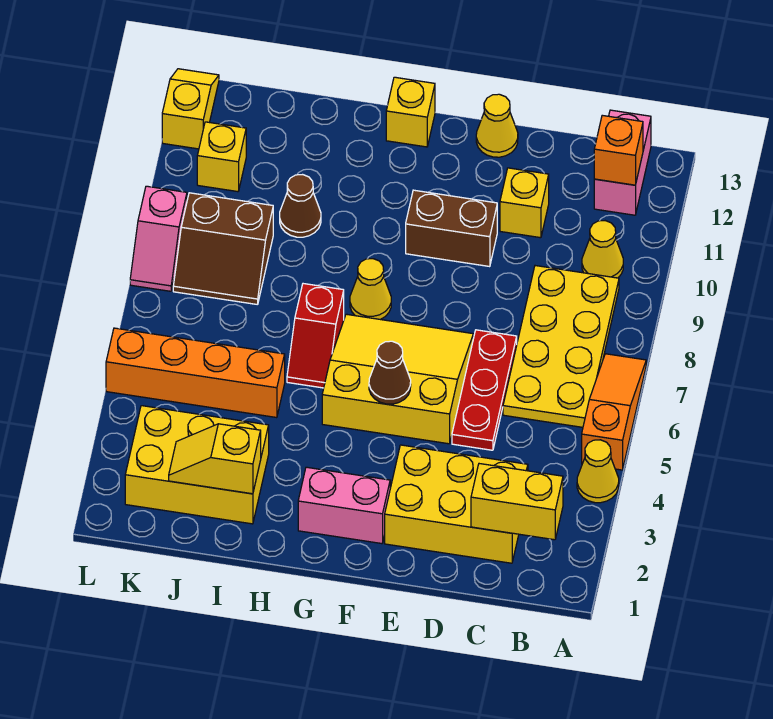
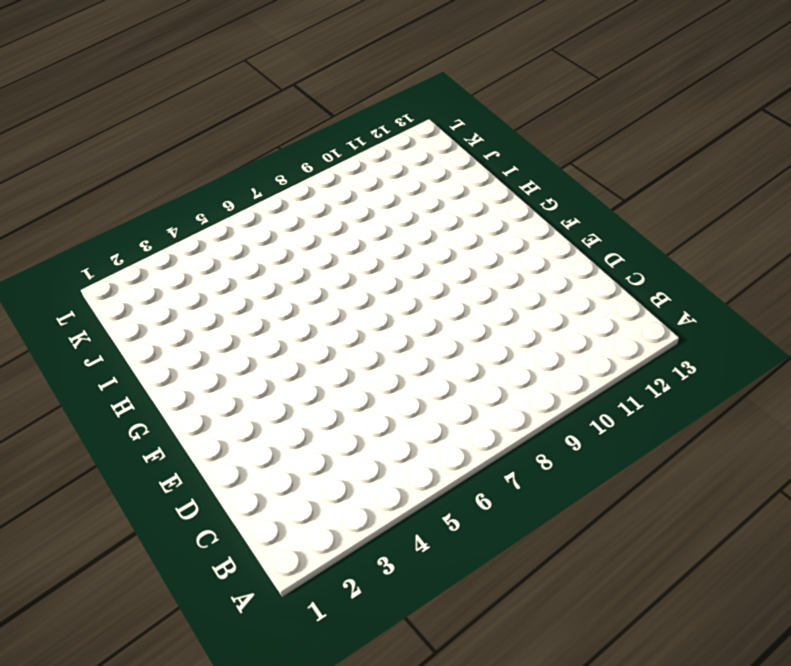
none -> yellow cone A4 level 1
none -> orange slope A5:A7 level 1 top 5
none -> yellow plate B6:C9 level 1

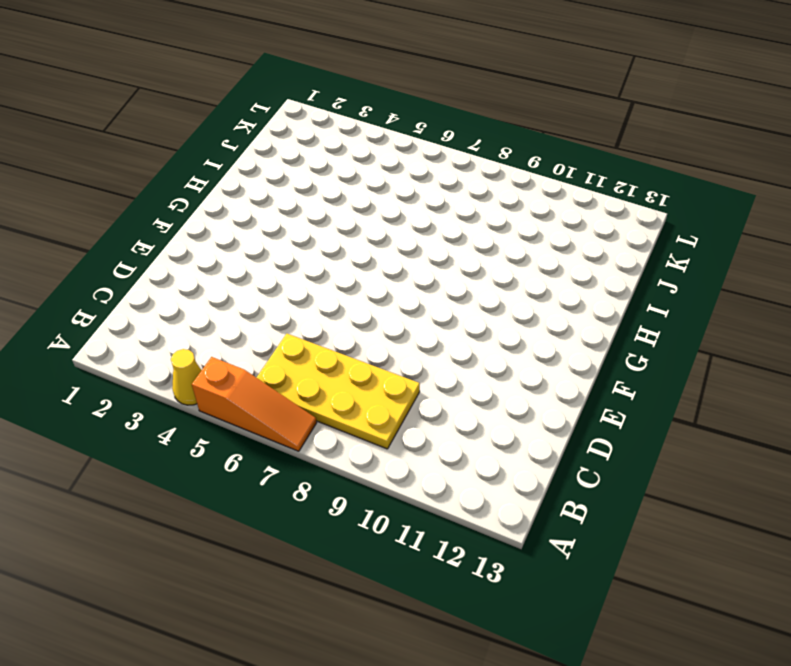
none -> yellow cone B10 level 1
none -> pink brick B12:B13 level 1
none -> yellow brick C2:E3 level 1

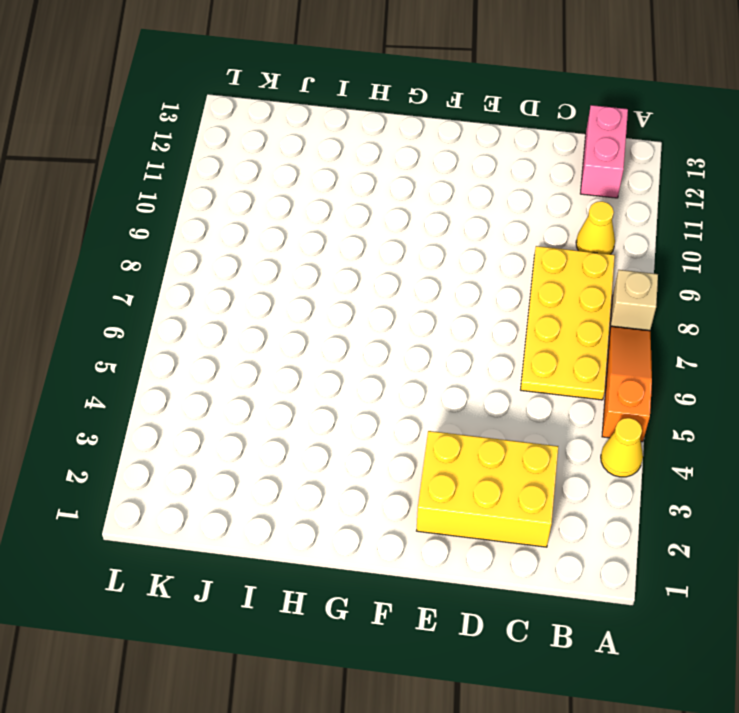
tan brick A8 level 1 -> none
none -> red plate D5:D7 level 1
none -> yellow brick D11 level 1
none -> yellow slope E5:G7 level 1 top 5

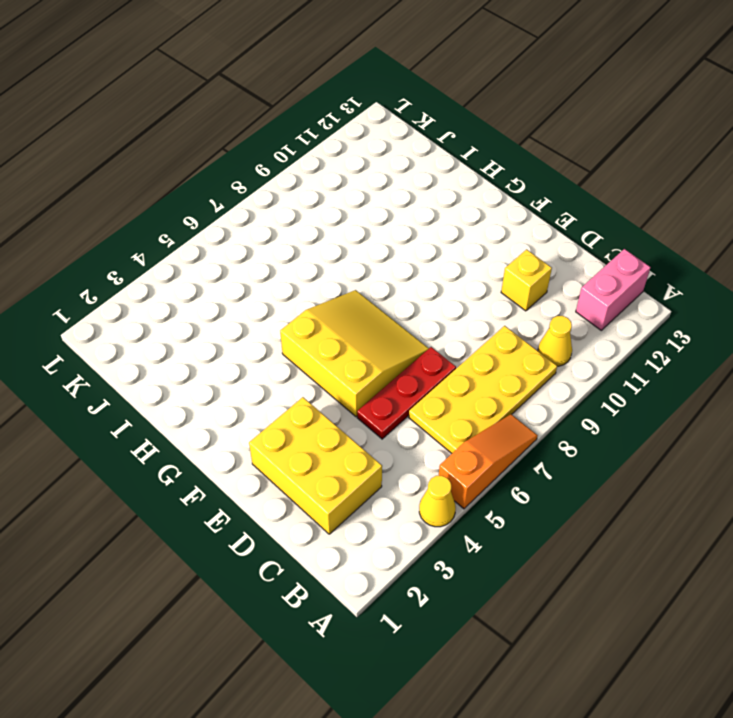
none -> brown brick E10:F10 level 1
none -> yellow cone E13 level 1
none -> pink brick F2:G2 level 1

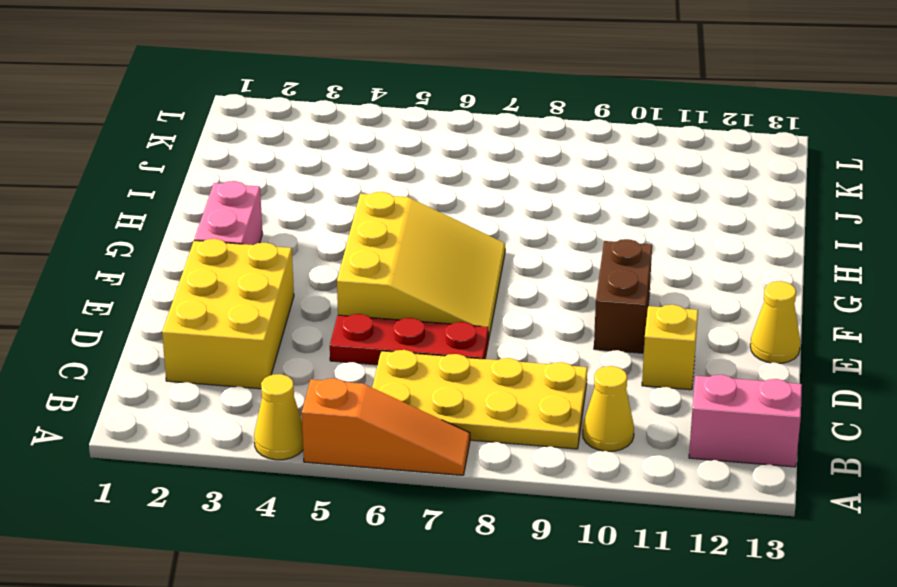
none -> yellow cone G8 level 1
none -> yellow brick G13 level 1
none -> red slope H6:H7 level 1 top 7

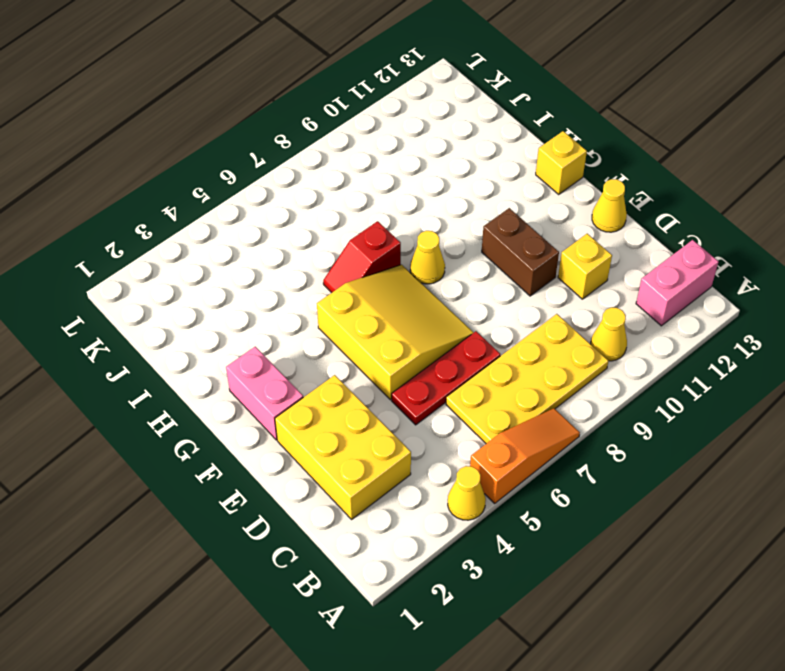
none -> yellow brick I2:K3 level 1
none -> orange brick I5:L5 level 1
none -> brown cone I10 level 1

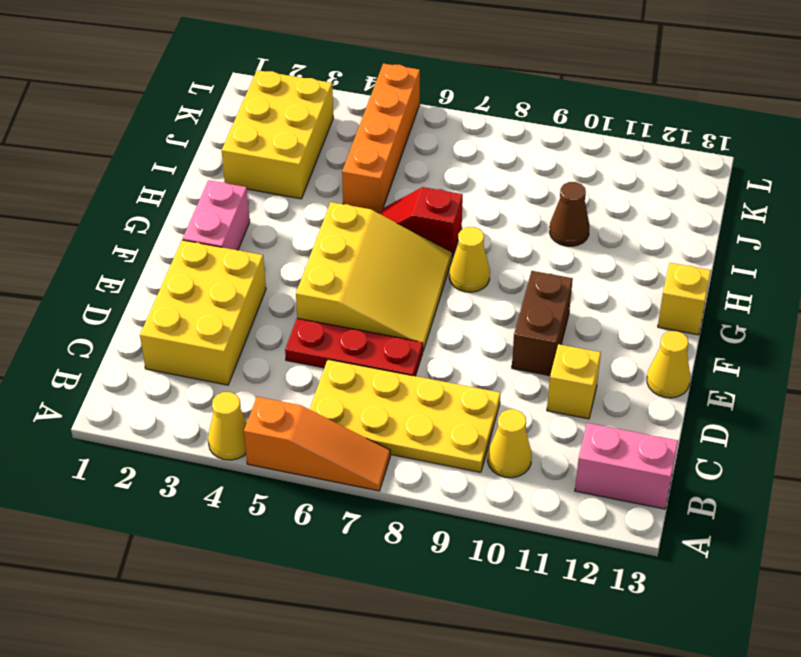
none -> brown slope J8:K9 level 1 top 9
none -> yellow brick K11 level 1
none -> pink slope L8:L9 level 1 top 9

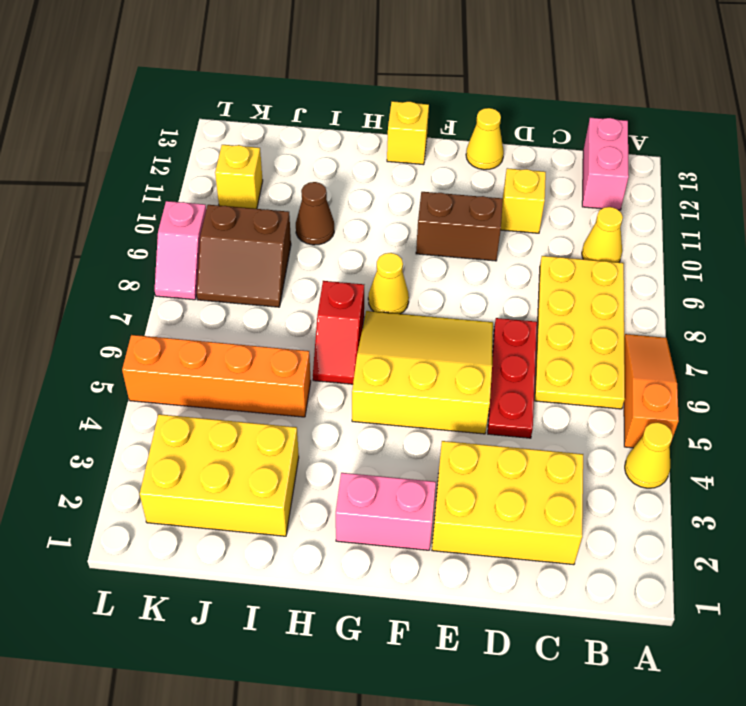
none -> yellow slope L12:L13 level 1 top 12
none -> yellow brick B2:C2 level 2
none -> orange brick B12 level 2

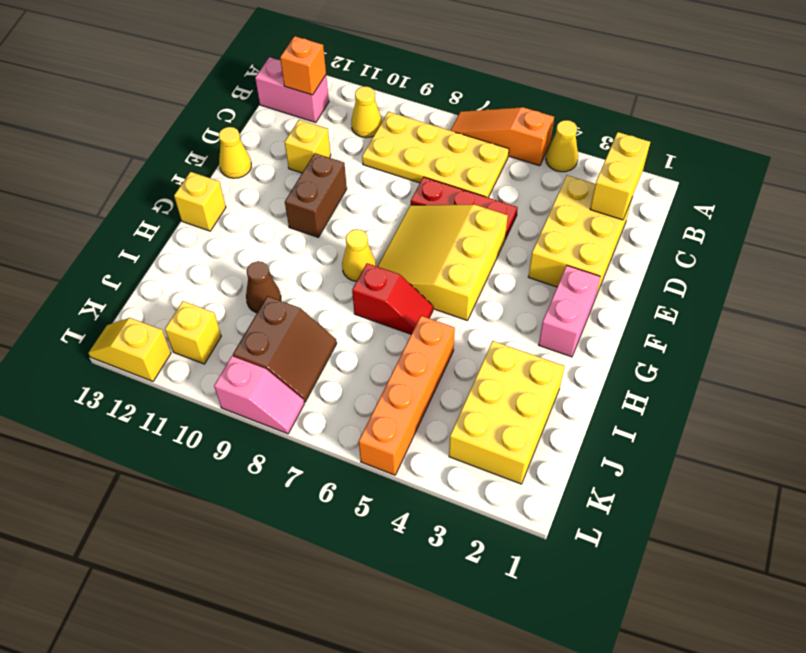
none -> brown cone F5 level 2
none -> yellow slope I2:J2 level 2 top I

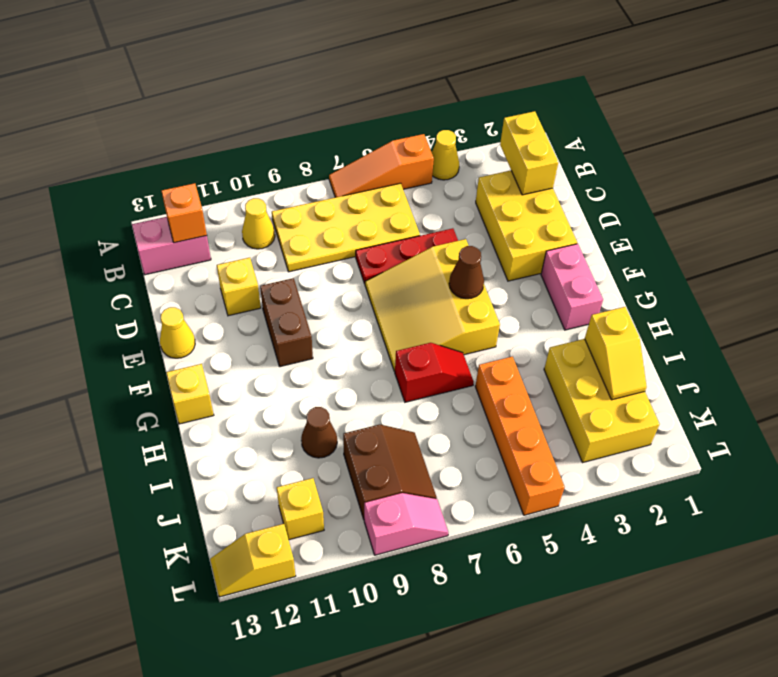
none -> yellow cone G8 level 1

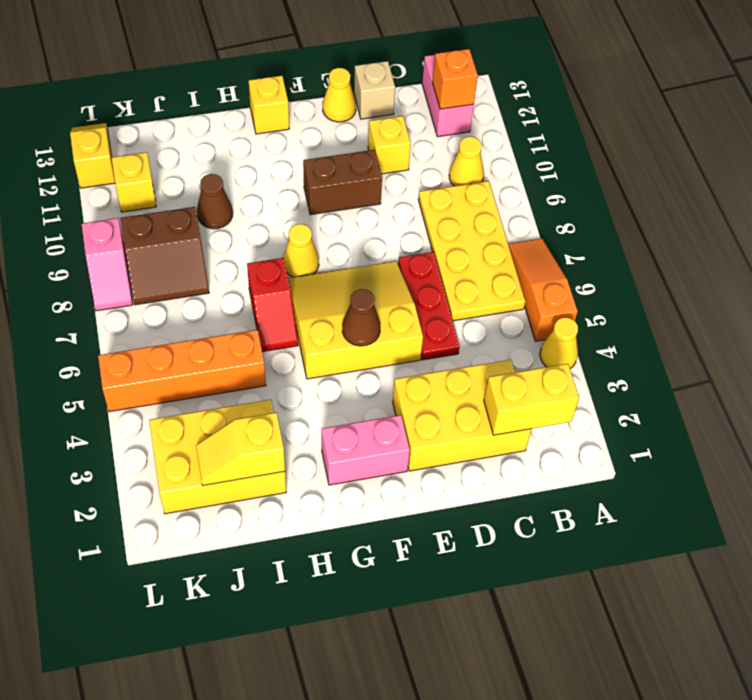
tan brick D13 level 1 -> none

